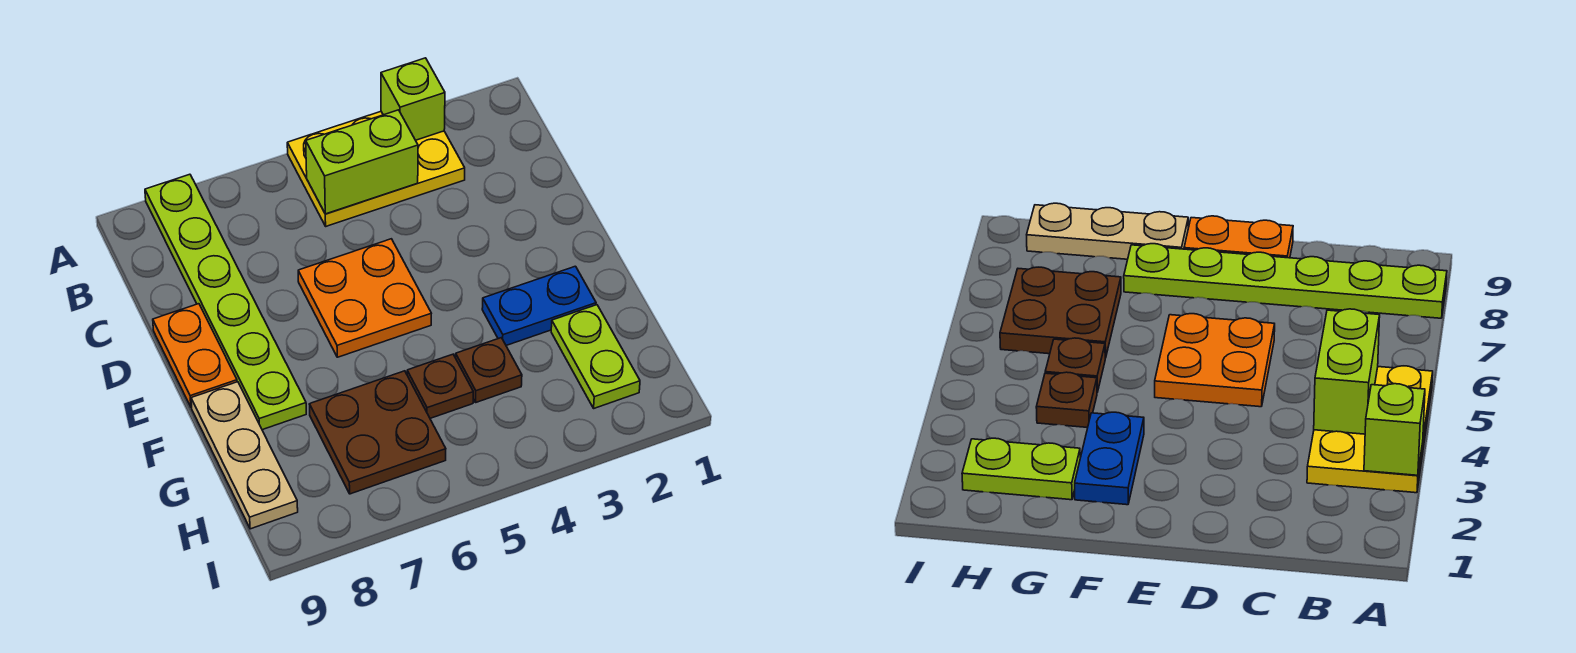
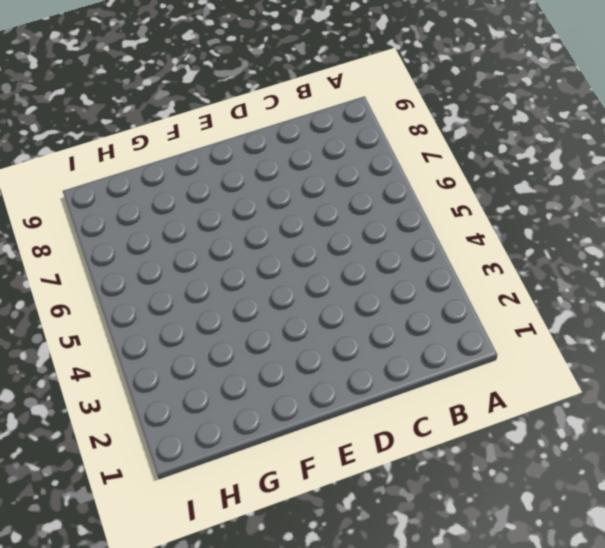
none -> yellow plate A3:B5 level 1
none -> lime plate A8:F8 level 1
none -> orange plate D5:E6 level 1

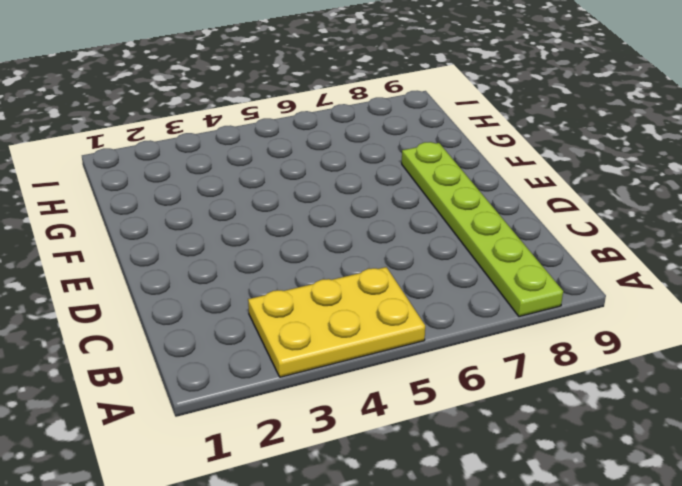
none -> orange plate D5:E6 level 1
none -> orange plate D9:E9 level 1
none -> blue plate F2:F3 level 1

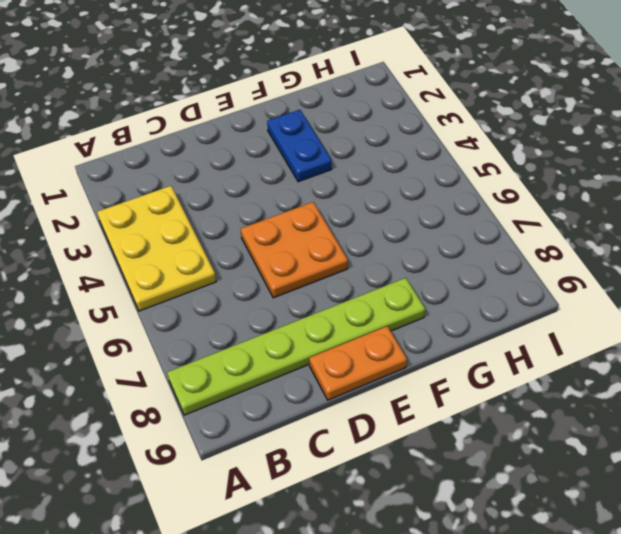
none -> tan plate F9:H9 level 1
none -> lime plate G2:H2 level 1
none -> brown plate G4 level 1

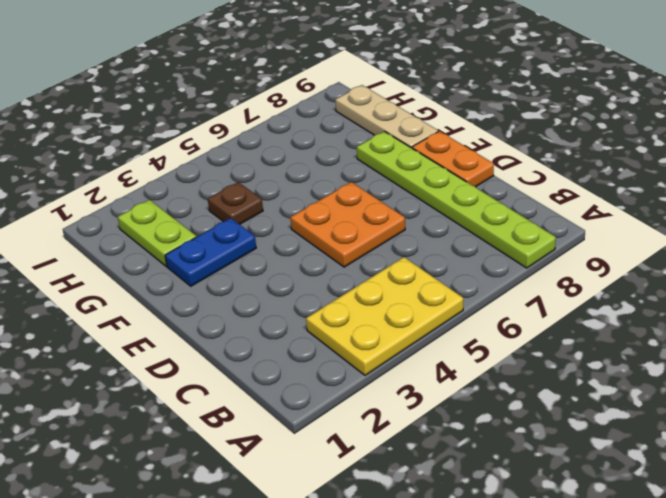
none -> brown plate G5 level 1
none -> brown plate G6:H7 level 1
none -> lime brick A3 level 2

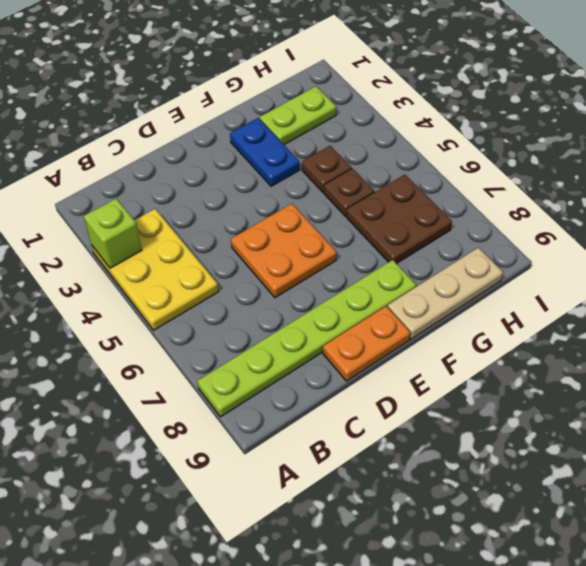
none -> lime brick B4:B5 level 2

